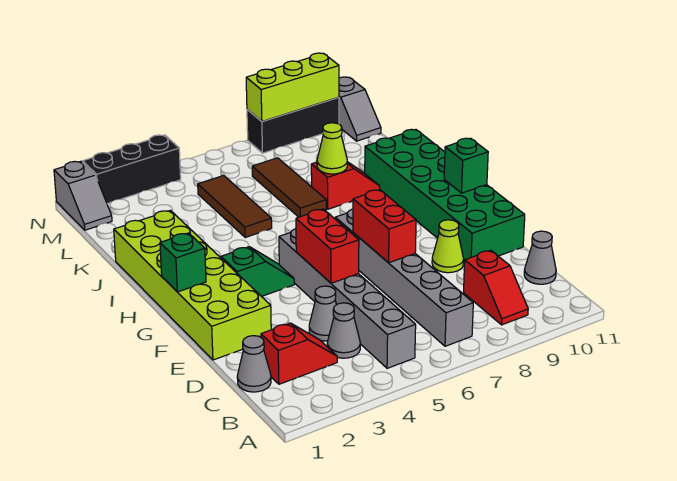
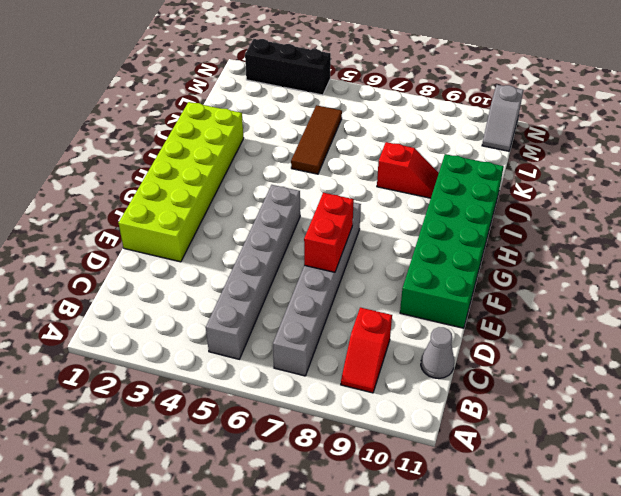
none -> grey cone C1 level 1
none -> red slope C2:C3 level 1 top 2
none -> grey cone C4 level 1

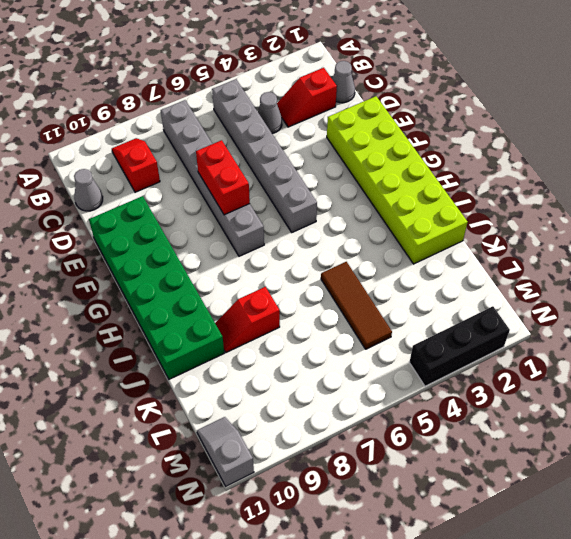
none -> grey cone D4 level 1
none -> lime cone E9 level 1
none -> green slope G3:G4 level 1 top 3

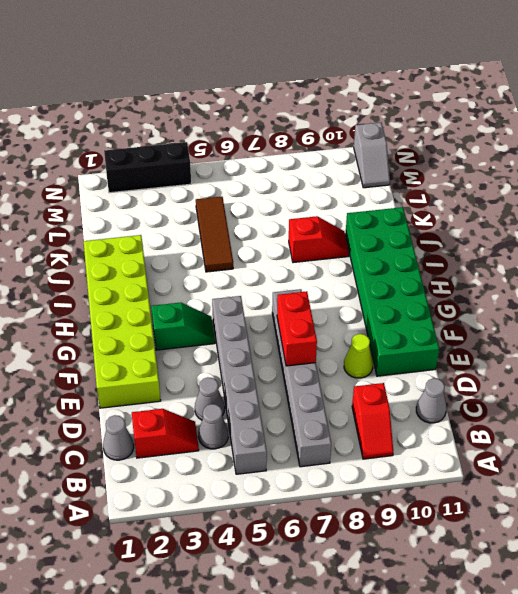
none -> brown tile J7:L7 level 1
none -> grey slope M1:N1 level 1 top N
none -> black brick N8:N10 level 1

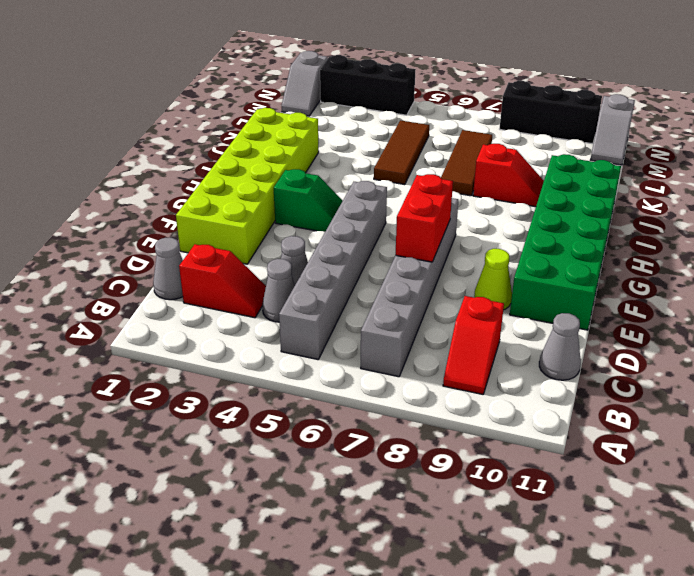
none -> red brick E5:F5 level 2
none -> green brick G1 level 2
none -> green brick G11 level 2

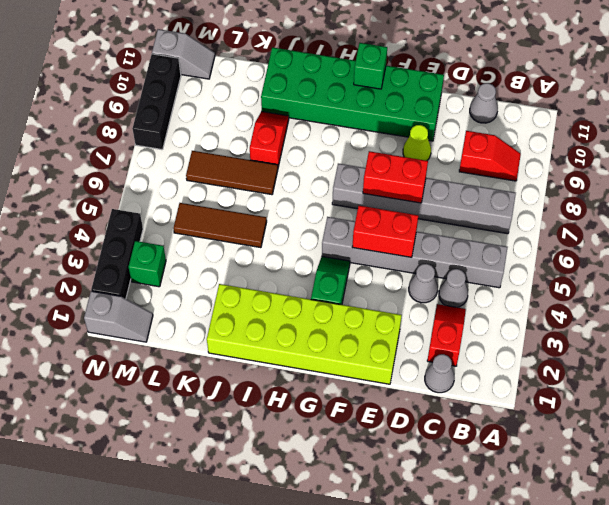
green brick M3 level 1 -> green brick G1 level 2
none -> lime cone J8 level 2
none -> lime brick N8:N10 level 2

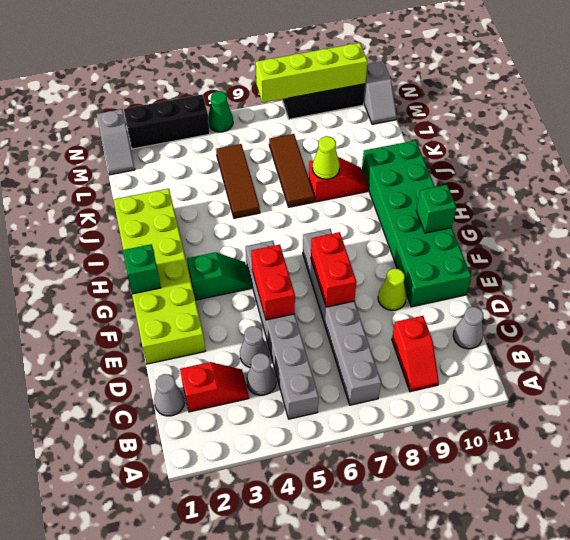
green cone N5 level 1 -> none
lime brick N7:N10 level 2 -> lime brick N8:N10 level 2

